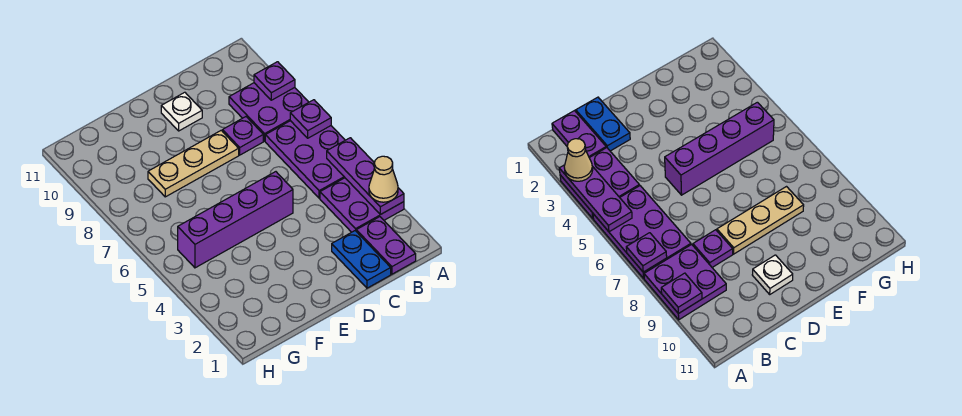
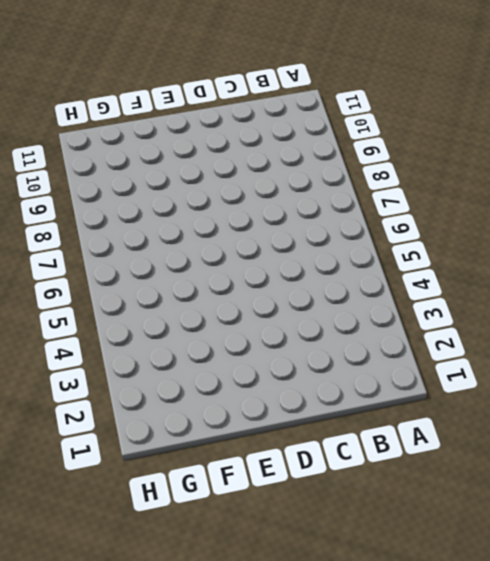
none -> purple plate A3:B4 level 1
none -> purple plate A5:B7 level 1
none -> purple plate A8:B9 level 1

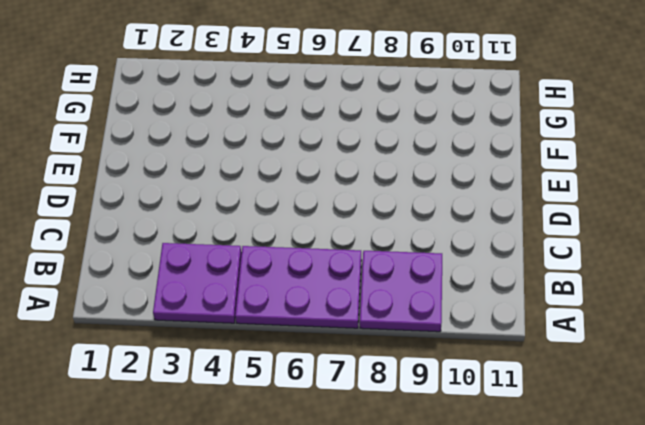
none -> purple plate B1:B2 level 1
none -> blue plate C1:C2 level 1
none -> purple plate C8 level 1

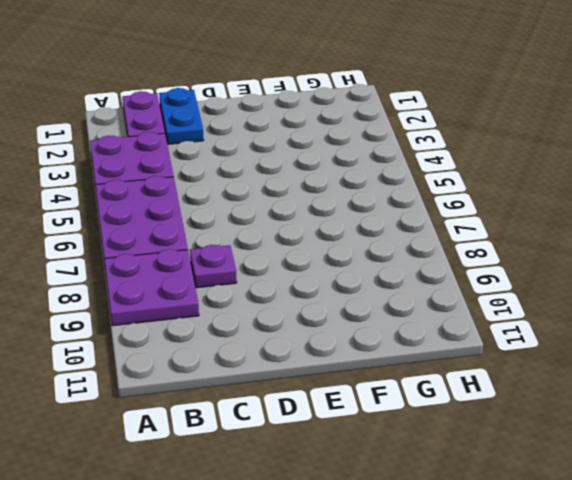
none -> purple brick D5:G5 level 1
none -> tan plate D8:F8 level 1
none -> white plate D10 level 1

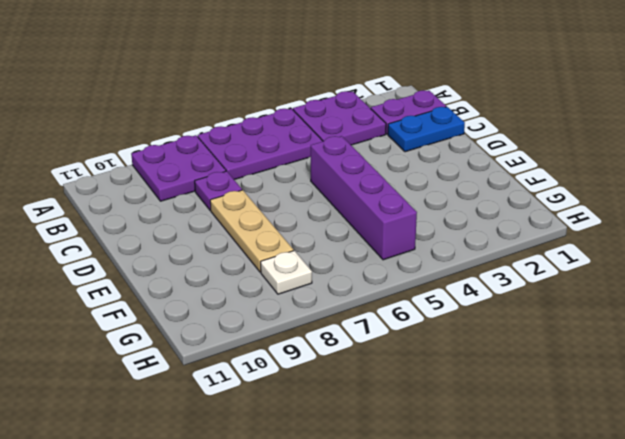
white plate G8 level 1 -> white plate D10 level 1
none -> purple plate A3:A5 level 2
none -> purple plate A7 level 2
none -> purple plate A9 level 2

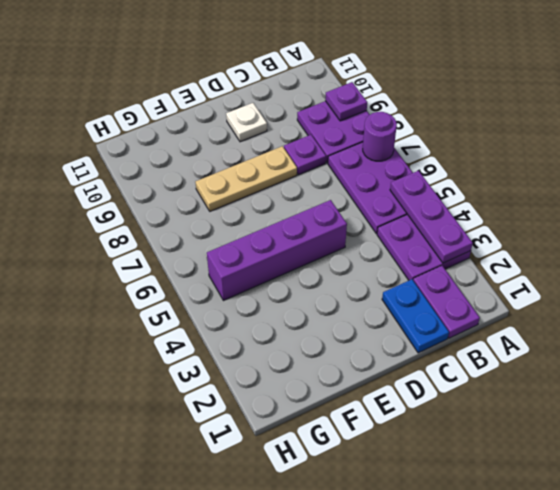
purple round brick A7 level 2 -> purple plate A7 level 2
none -> tan cone A3 level 3

